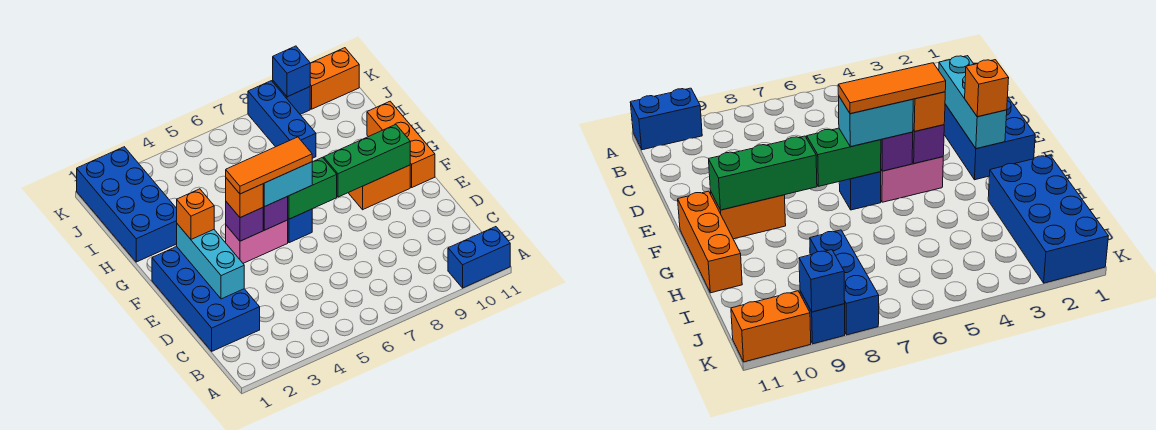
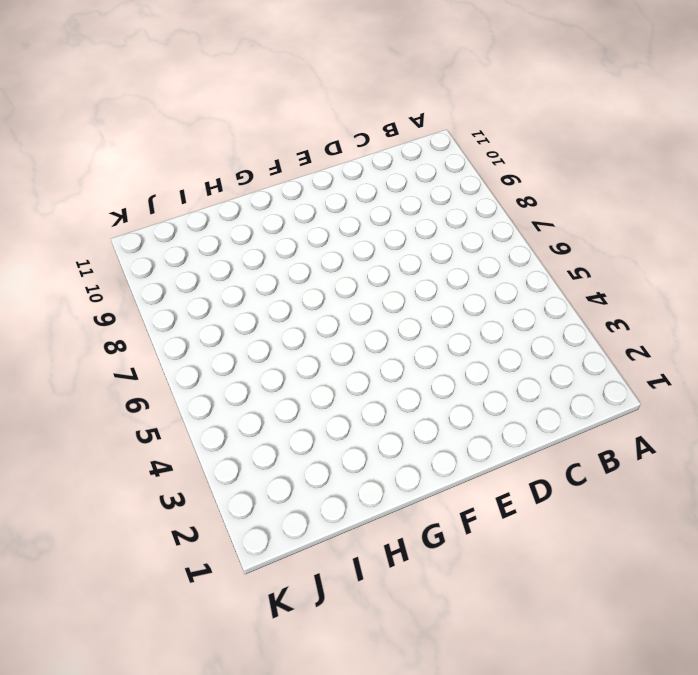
none -> blue brick A10:A11 level 1
none -> blue brick C1:F2 level 1
none -> pink brick F4:F5 level 1

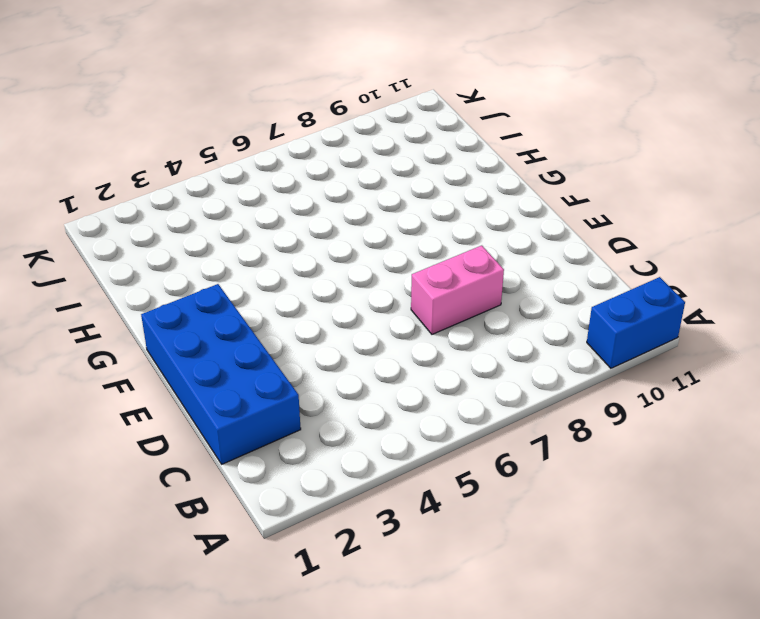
pink brick D7:D8 level 1 -> pink brick F4:F5 level 1
none -> blue brick F6 level 1
none -> orange brick F9:F10 level 1
none -> orange brick F11:H11 level 1

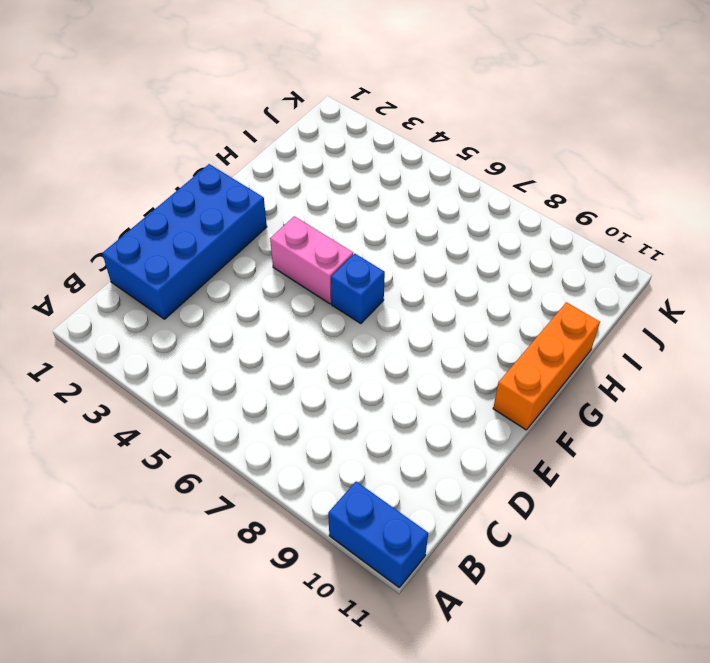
none -> orange brick F9:F10 level 1
none -> blue brick H1:K2 level 1
none -> blue brick I8:K8 level 1

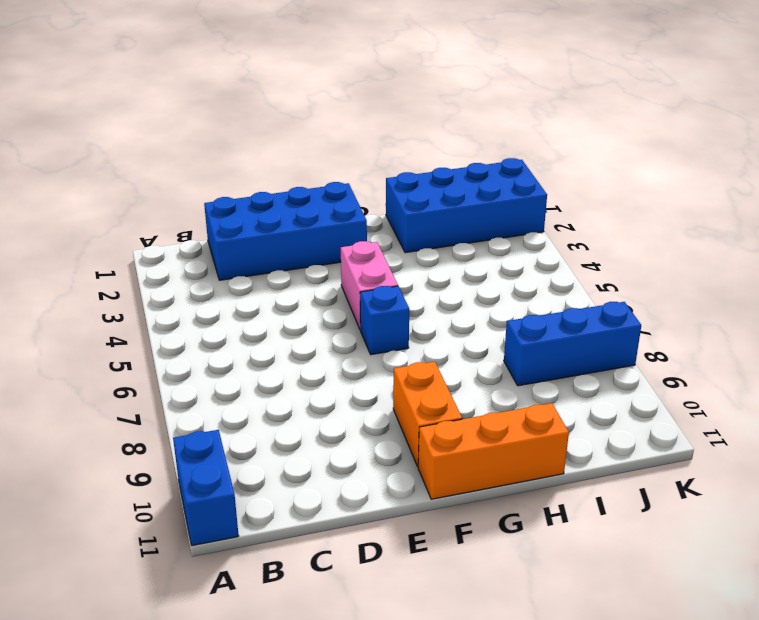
none -> blue brick K9 level 1
none -> orange brick K10:K11 level 1
none -> cyan brick D2:F2 level 2

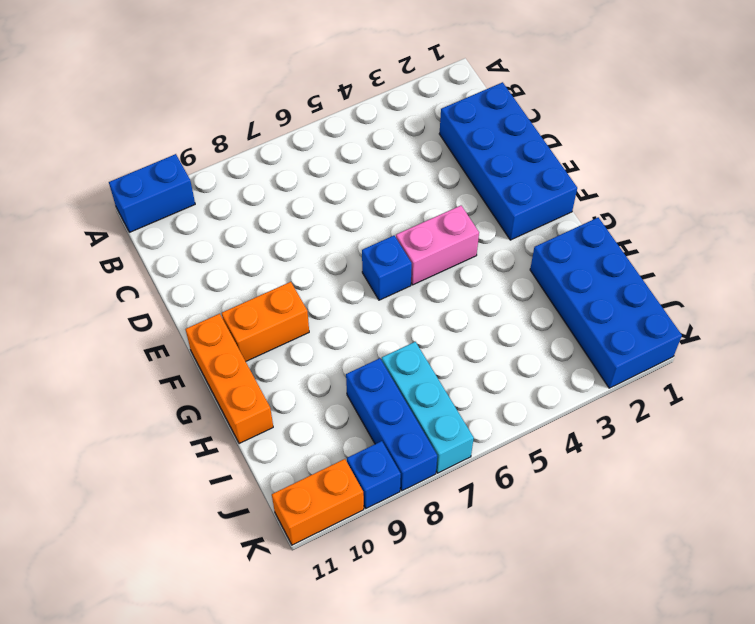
cyan brick I7:K7 level 1 -> cyan brick D2:F2 level 2
none -> purple brick F4 level 2
none -> purple brick F5 level 2
none -> green brick F6:F7 level 2

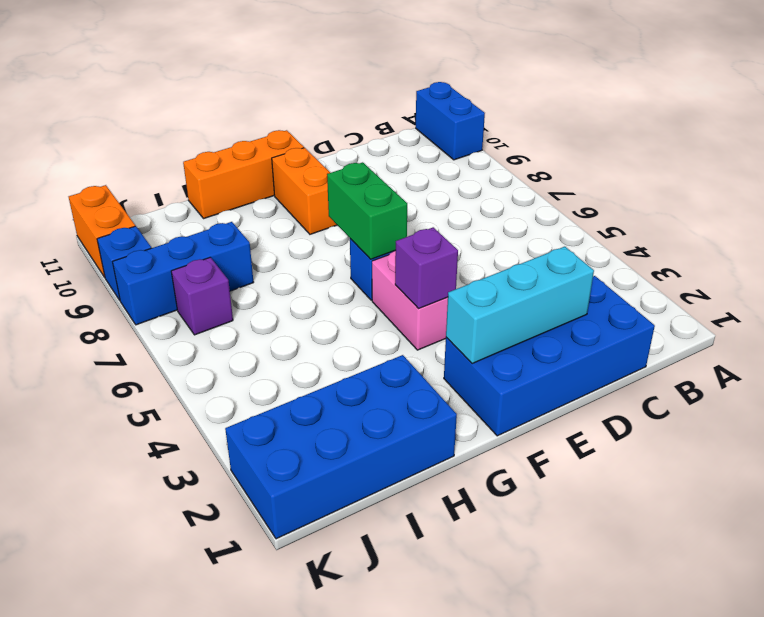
purple brick J7 level 1 -> purple brick F5 level 2
none -> green brick F8:F10 level 2
none -> blue brick K9 level 2
none -> orange brick F2 level 3

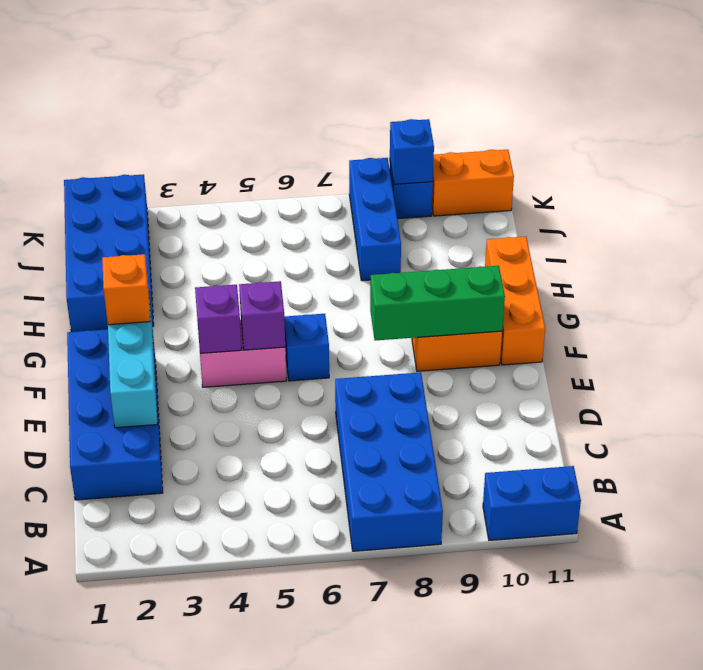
blue brick A7:D8 level 1 -> none
none -> green brick F6:F7 level 2
none -> orange brick F4 level 3
none -> cyan brick F5:F6 level 3

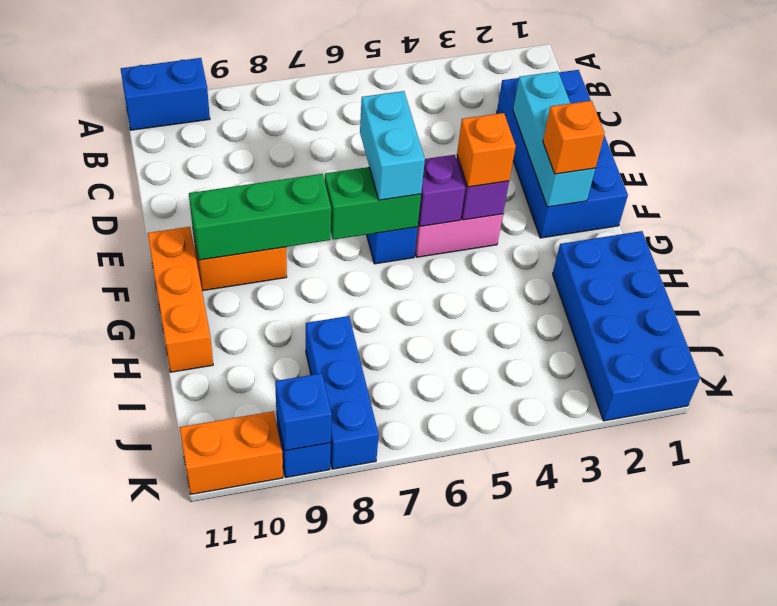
cyan brick E6:F6 level 3 -> cyan brick F5:F6 level 3
none -> orange tile F4:F6 level 4

